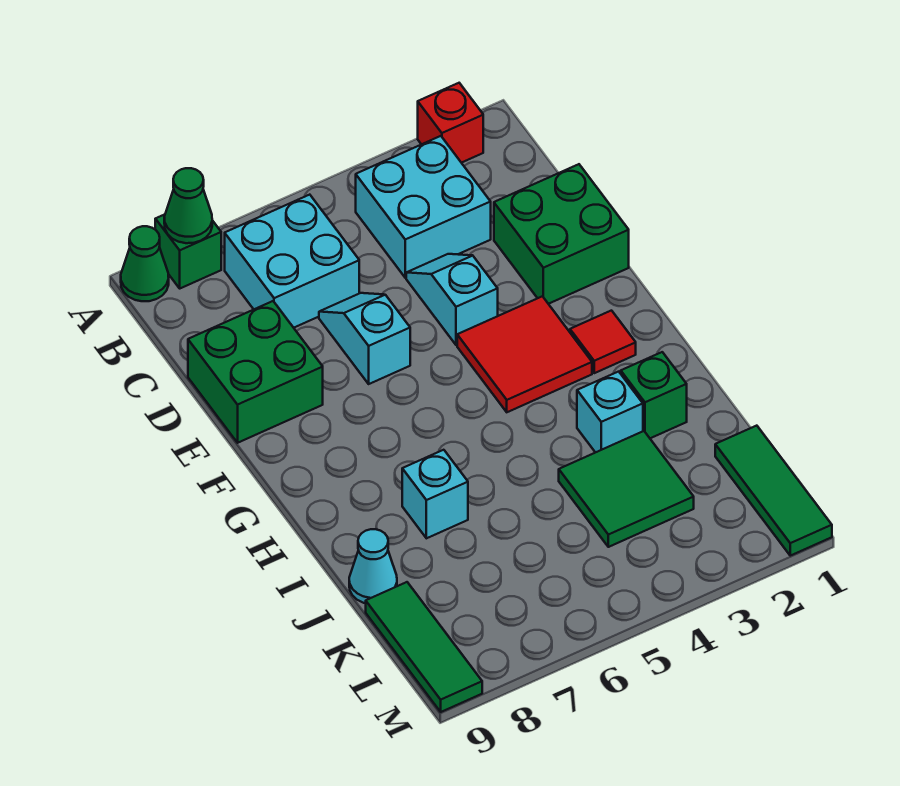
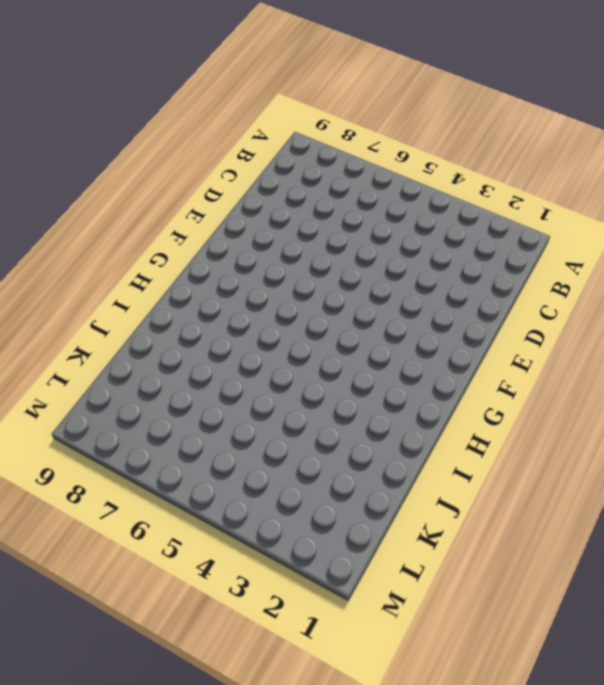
none -> red brick A2 level 1
none -> green brick A8 level 1
none -> green cone A9 level 1

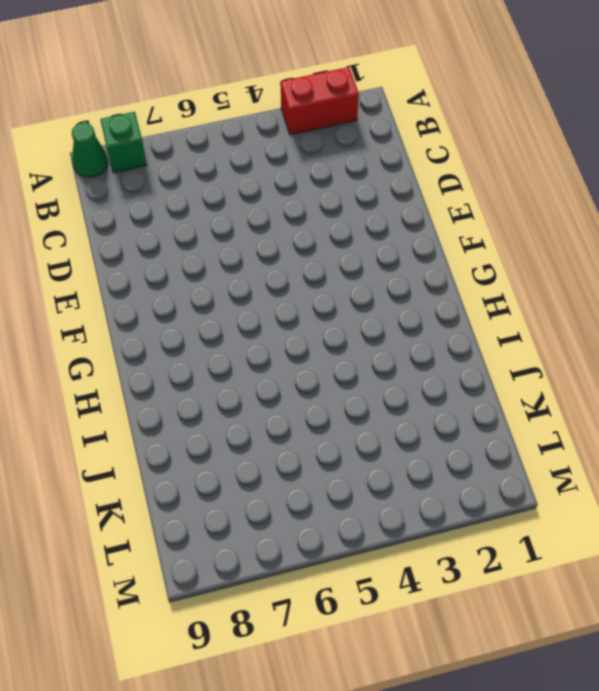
red brick A2:A3 level 1 -> red brick A2 level 1
none -> cyan brick B3:C4 level 1
none -> cyan brick B6:C7 level 1
none -> green brick D1:E2 level 1

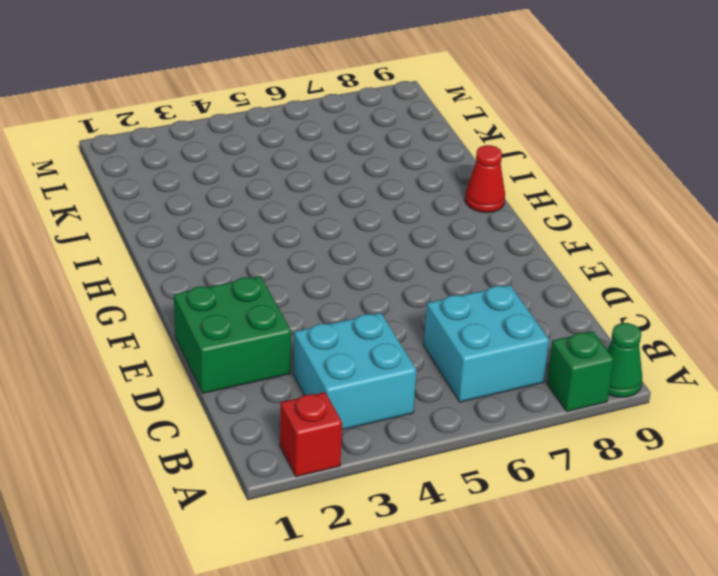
red cone H9 level 1 -> none
none -> cyan slope D4:E4 level 1 top E
none -> cyan slope D6:E6 level 1 top E
none -> green brick D8:E9 level 1

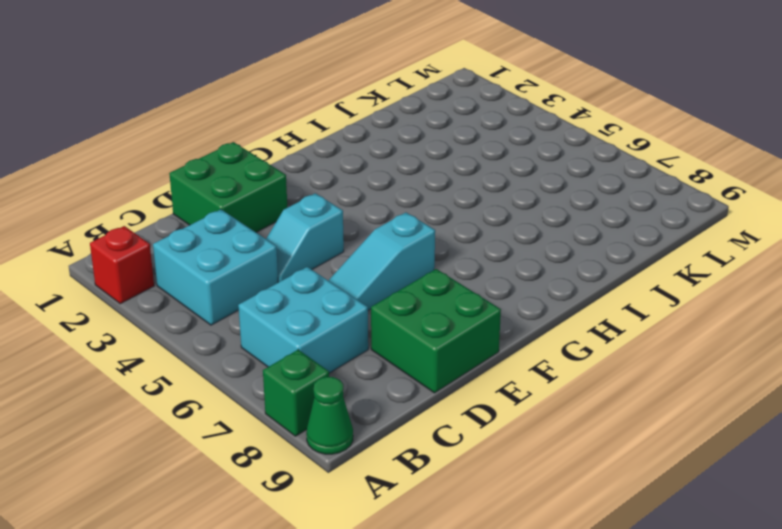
cyan slope D6:F6 level 1 top F -> cyan slope D6:E6 level 1 top E
none -> red tile F3:G4 level 1
none -> red tile G2 level 1
none -> green brick I2 level 1

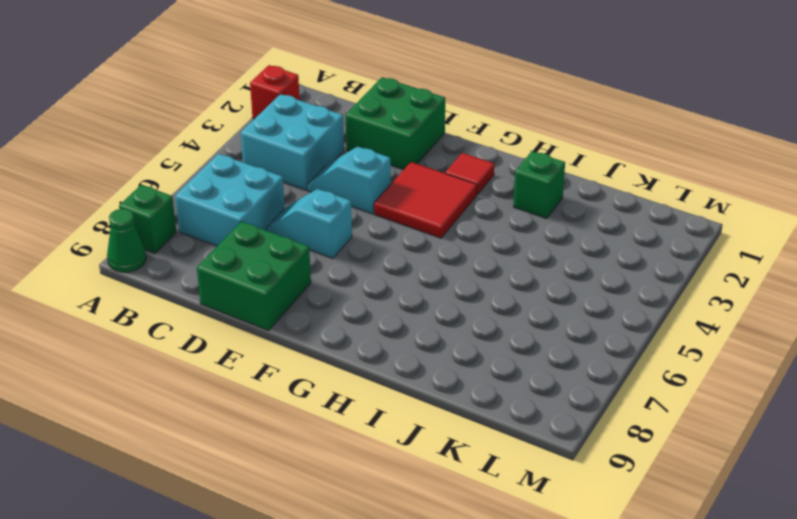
none -> cyan brick I3 level 1
none -> cyan brick I7 level 1
none -> green tile J3:K4 level 1

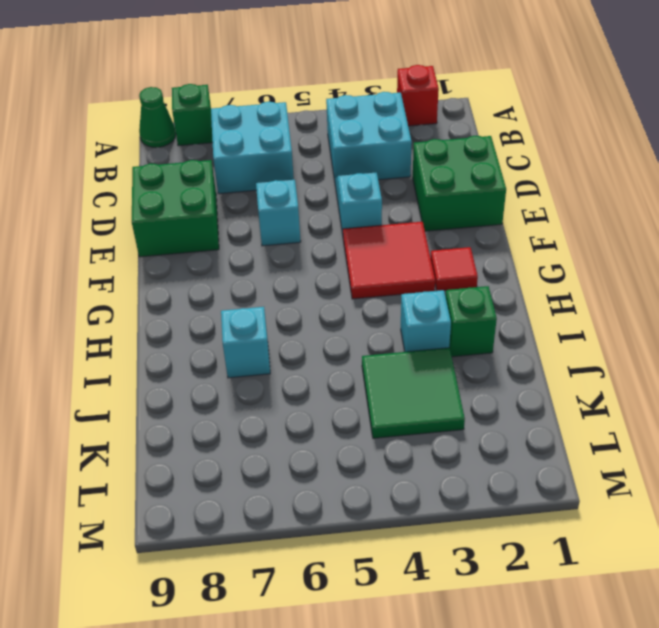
none -> cyan cone J9 level 1
none -> green tile K1:M1 level 1
none -> green tile K9:M9 level 1

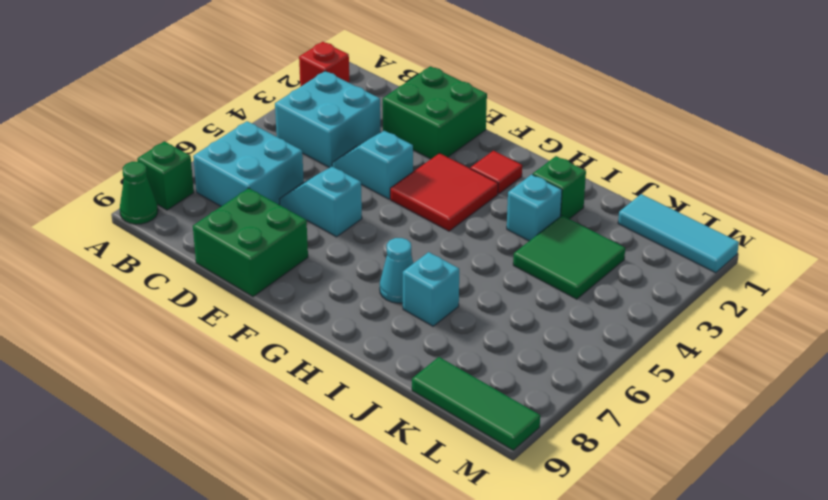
cyan cone H7 level 1 -> cyan cone J9 level 1
cyan tile K1:M1 level 1 -> green tile K1:M1 level 1
none -> green cone A8 level 2

